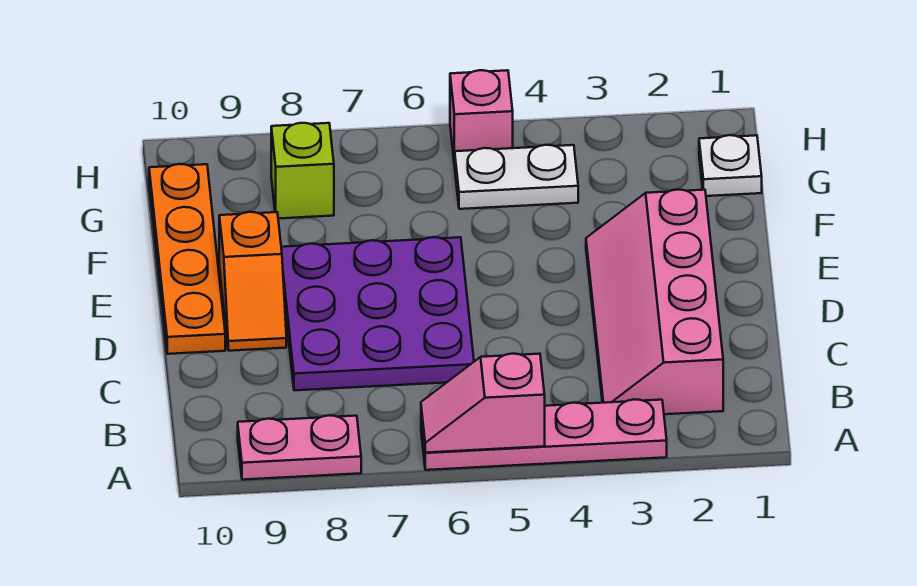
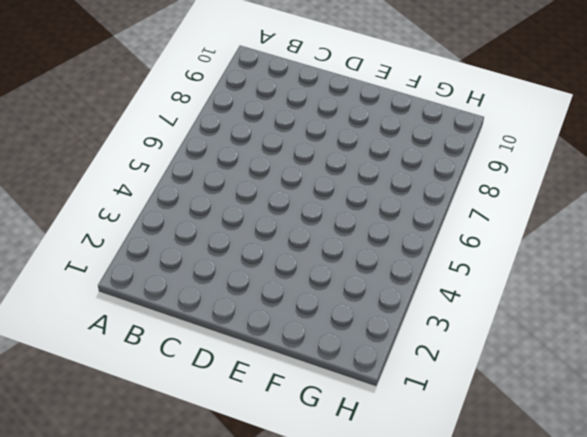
none -> pink plate A3:A6 level 1
none -> pink plate A8:A9 level 1

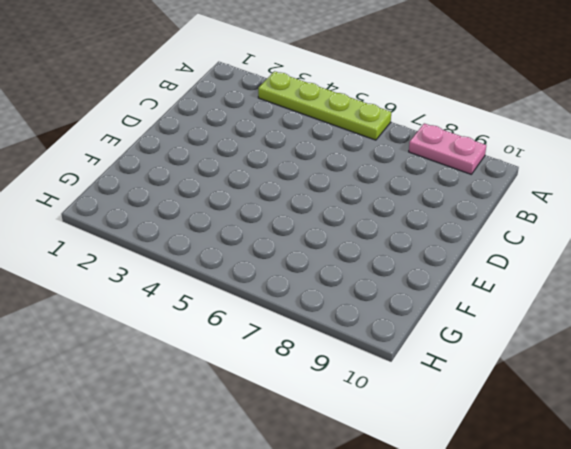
lime plate A3:A6 level 1 -> pink plate A3:A6 level 1
none -> pink slope B2:E3 level 1 top 2
none -> purple plate C6:E8 level 1

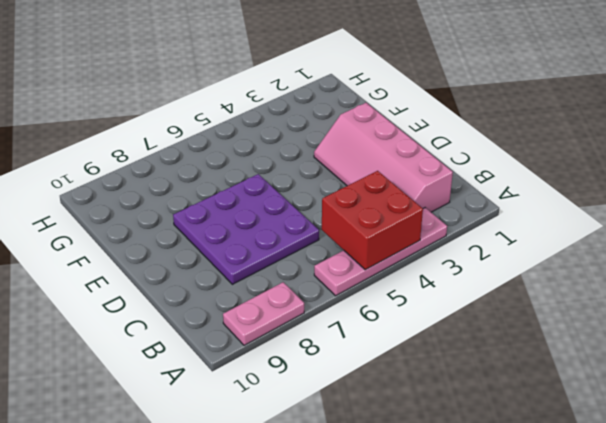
red brick A4:B5 level 2 -> pink slope A5:A6 level 2 top 5
none -> orange slope D9:E9 level 1 top E
none -> orange plate D10:G10 level 1

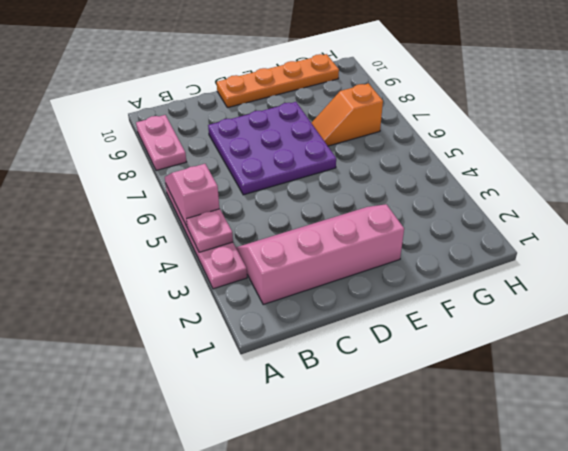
pink plate A4 level 2 -> none
orange slope F7:G7 level 1 top G -> orange slope D9:E9 level 1 top E
none -> white plate G1 level 1
none -> white plate G4:G5 level 1

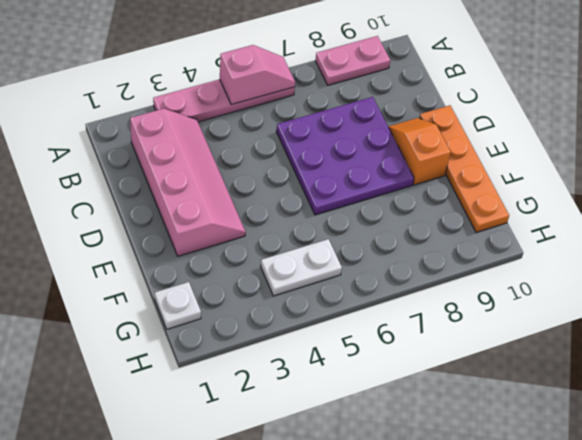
none -> lime brick G8 level 1
none -> pink brick H5 level 1

